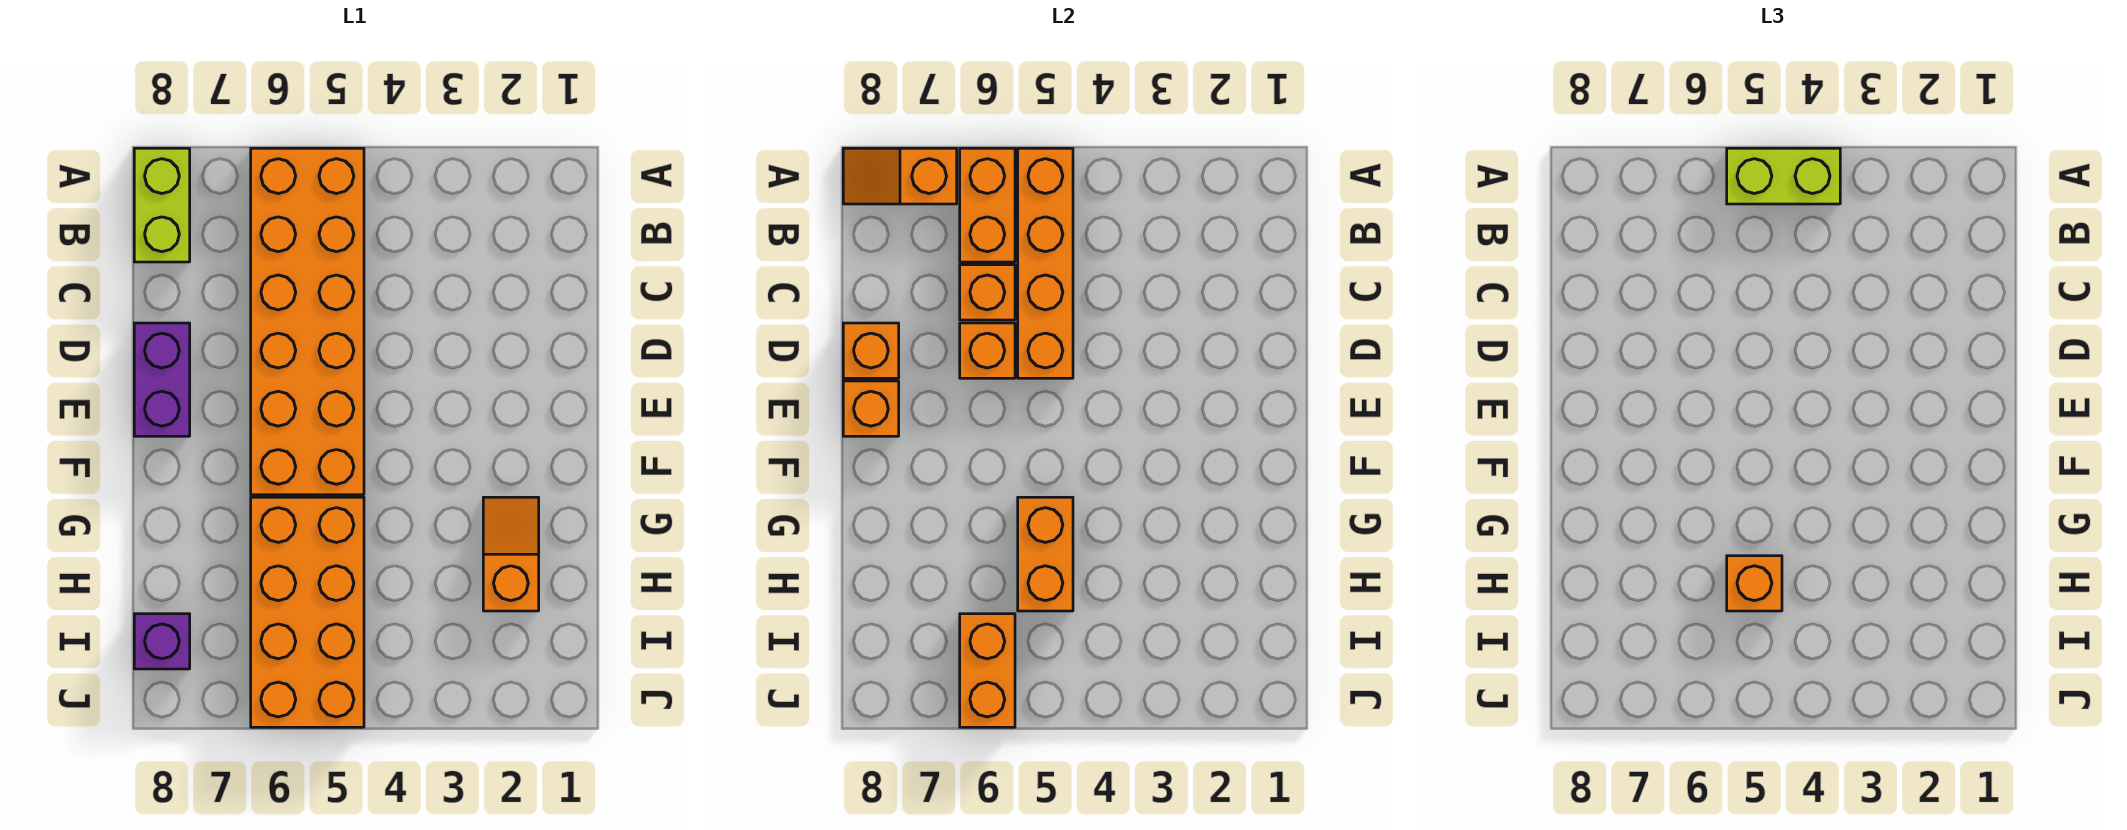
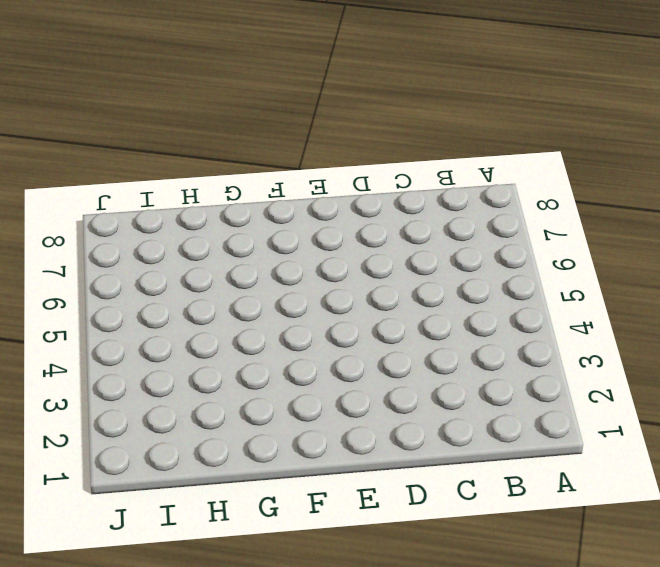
none -> orange brick A5:F6 level 1
none -> lime brick A8:B8 level 1
none -> purple brick D8:E8 level 1

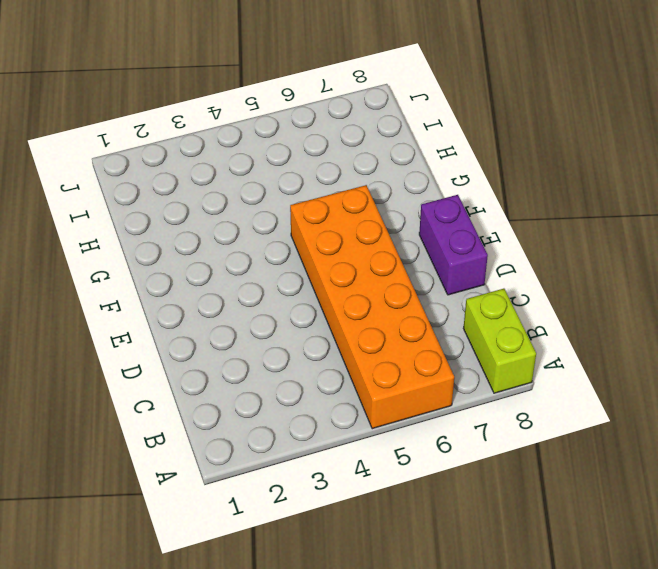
none -> orange slope G2:H2 level 1 top H
none -> orange brick G5:J6 level 1
none -> purple brick I8 level 1

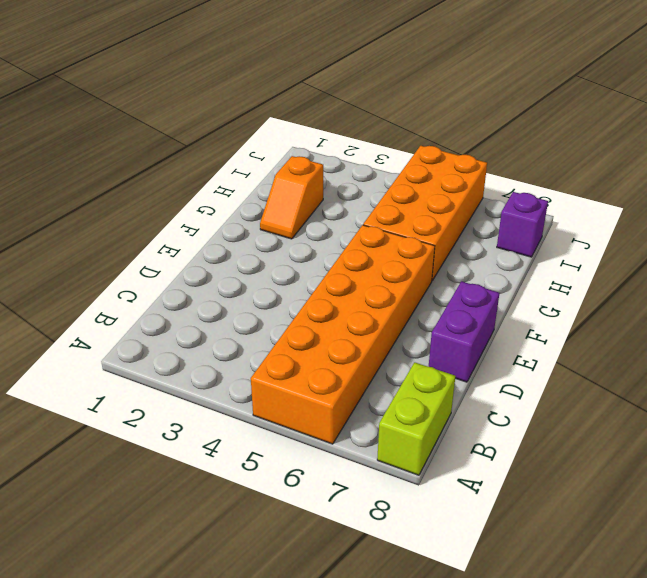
none -> orange brick A5:D5 level 2
none -> orange brick A6:B6 level 2
none -> orange slope A7:A8 level 2 top 7

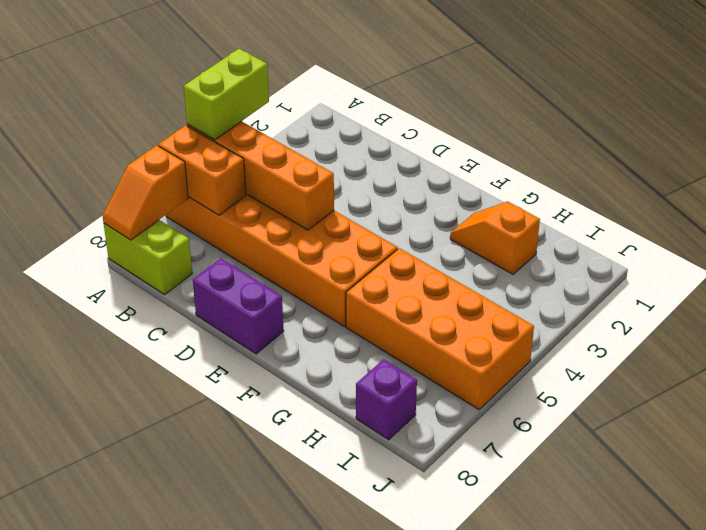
none -> orange brick C6 level 2
none -> orange brick D6 level 2
none -> orange brick D8 level 2

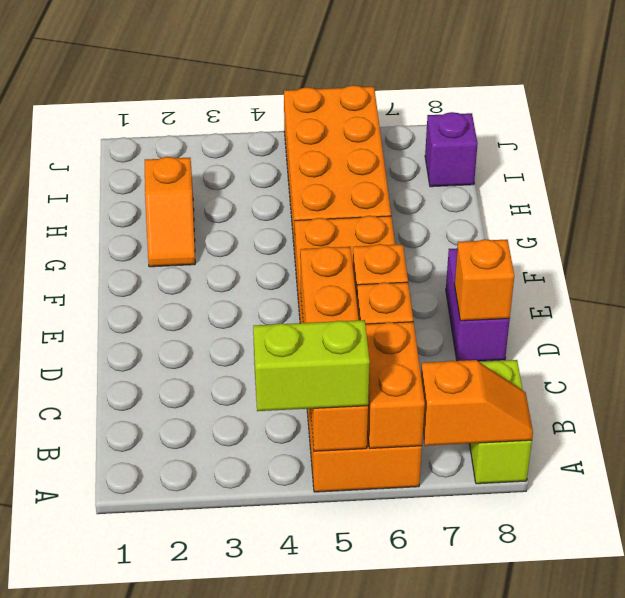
none -> orange brick E8 level 2
none -> orange brick G5:H5 level 2
none -> orange brick I6:J6 level 2

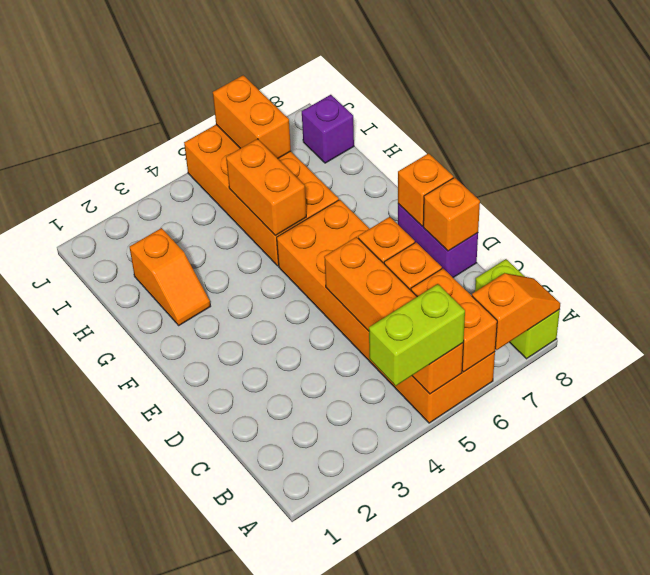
none -> orange brick H5 level 3

